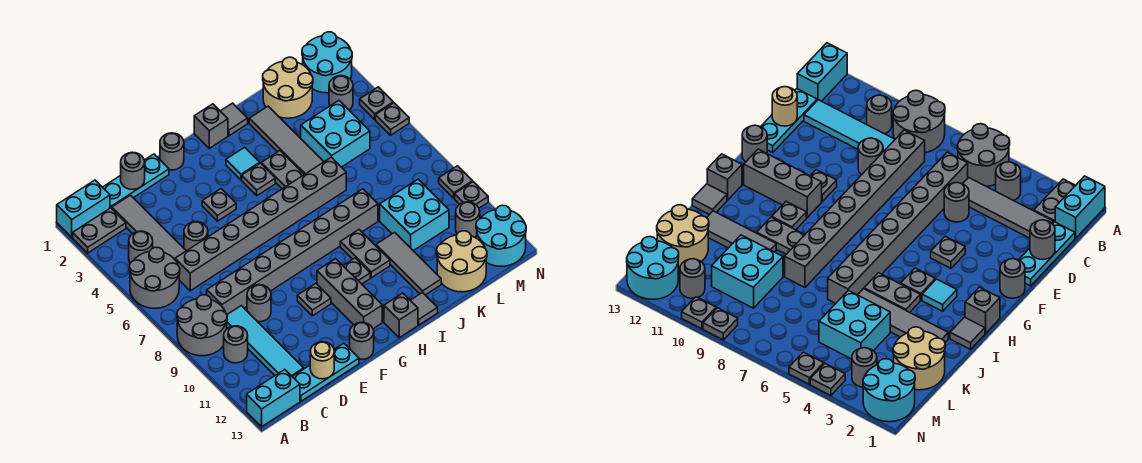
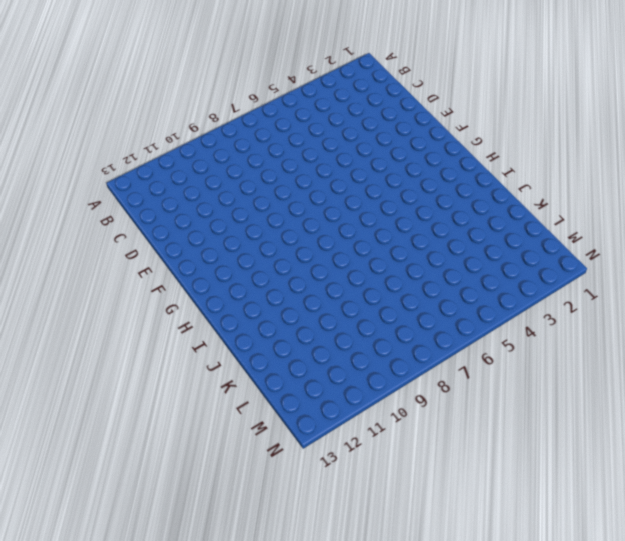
none -> cyan brick A1:B1 level 1
none -> grey plate A2:B2 level 1
none -> grey round brick A5:B6 level 1
none -> grey round brick A8:B9 level 1

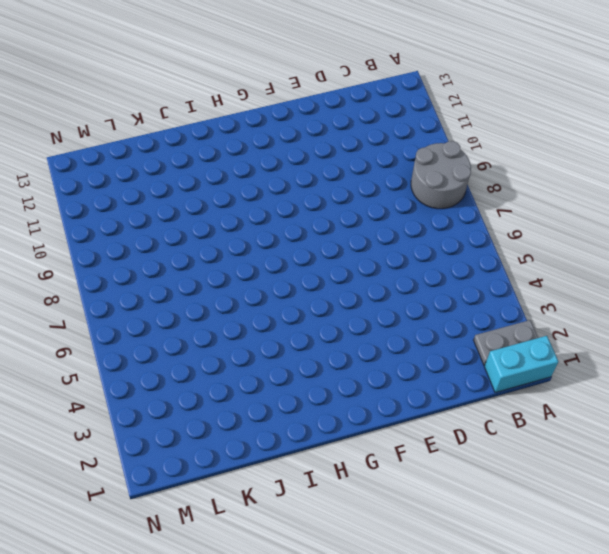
none -> grey round brick A5:B6 level 1
none -> cyan brick A13:B13 level 1
none -> grey round brick B4 level 1
none -> grey round brick B10 level 1

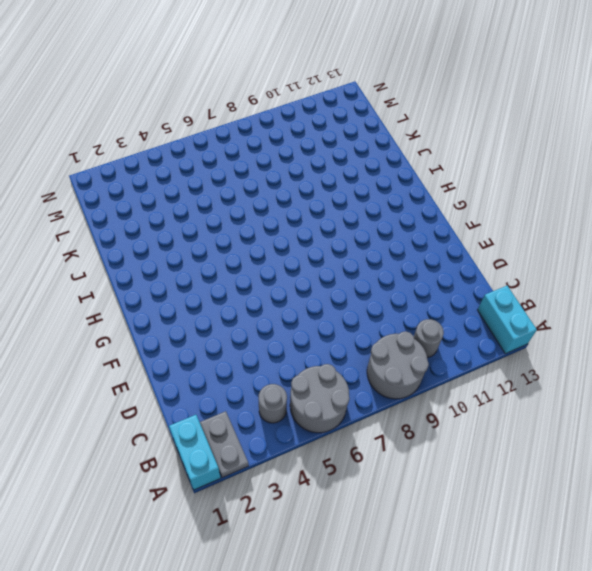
none -> cyan plate C1:E1 level 1
none -> grey tile C2:C5 level 1
none -> grey brick C6:J6 level 1
none -> grey brick C8:J8 level 1

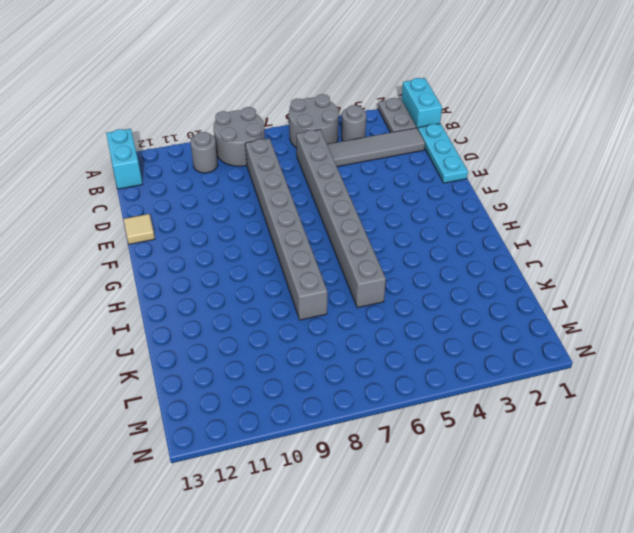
tan tile E13 level 1 -> cyan plate C13:E13 level 1
none -> cyan tile C9:C12 level 1
none -> grey round brick D5 level 1
none -> grey round brick D9 level 1
none -> grey round brick F1 level 1

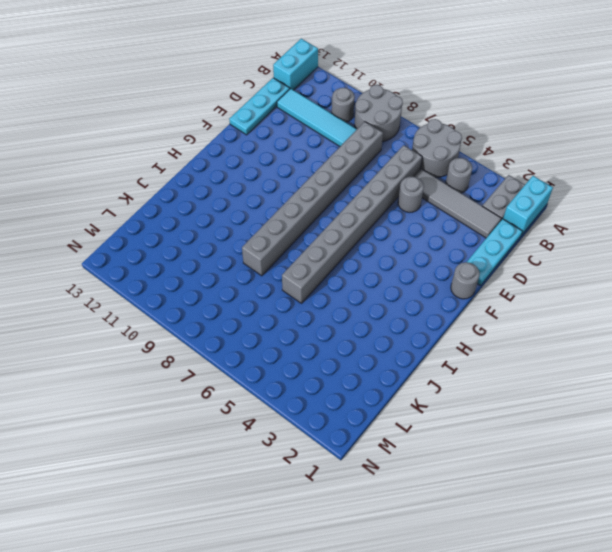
none -> grey round brick D9 level 1
none -> grey plate F4 level 1
none -> grey plate F10 level 1
none -> grey round brick F13 level 1

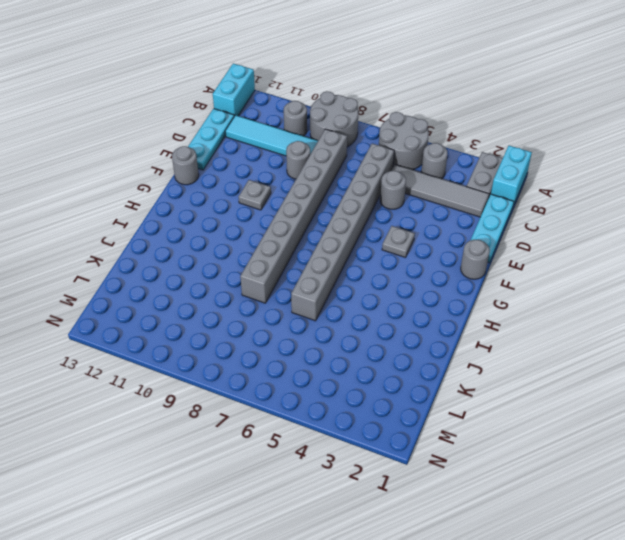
none -> grey brick G10:G12 level 1
none -> grey brick H1 level 1
none -> cyan tile H3 level 1
none -> grey plate H4 level 1

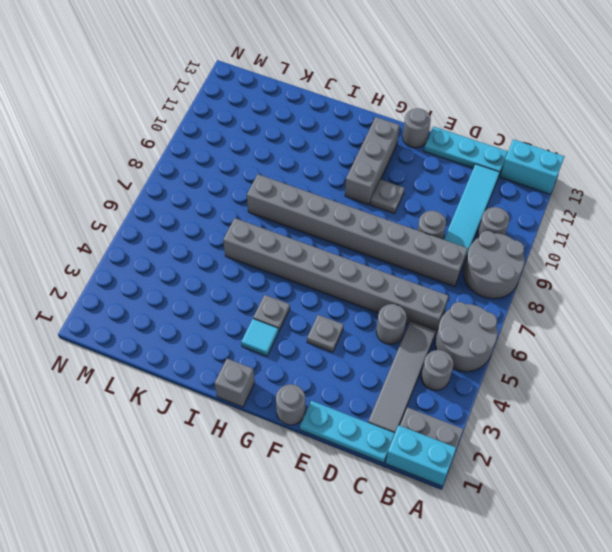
none -> grey plate H10 level 1
none -> grey brick H13 level 1
none -> grey tile I1 level 1
none -> grey plate I4:I5 level 1

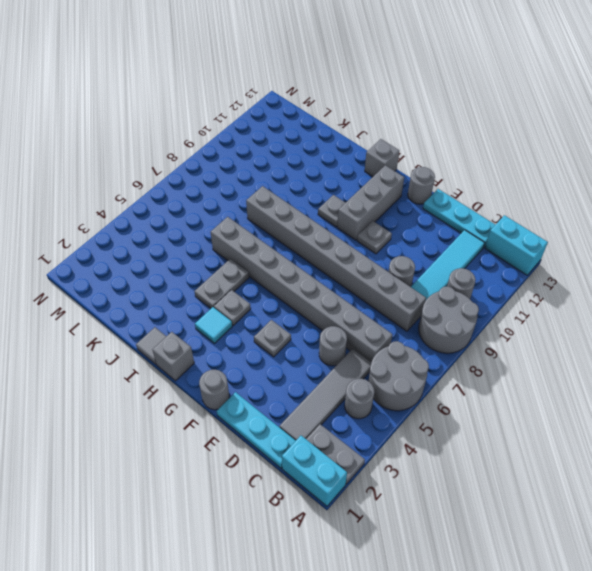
none -> grey plate I9:I10 level 1
none -> grey tile I13 level 1
none -> grey tile J2:J5 level 1
none -> grey tile J10:J12 level 1

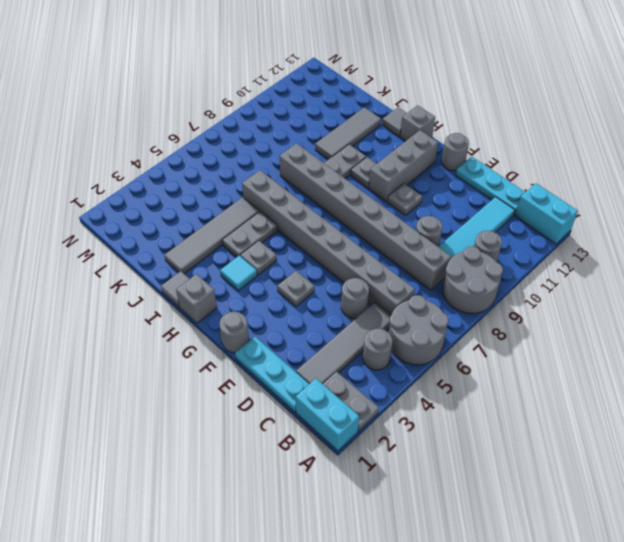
none -> tan round brick K1:L2 level 1
none -> cyan brick K4:L5 level 1
none -> cyan brick K9:L10 level 1
none -> tan round brick K12:L13 level 1

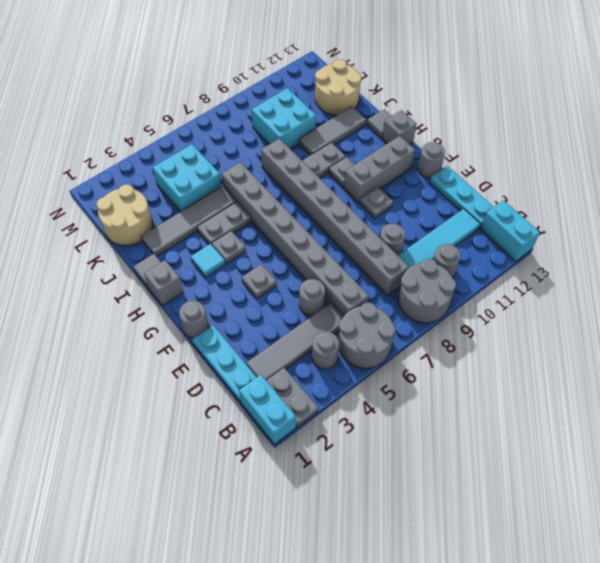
none -> cyan round brick M1:N2 level 1
none -> grey round brick M3 level 1
none -> grey round brick M11 level 1
none -> cyan round brick M12:N13 level 1

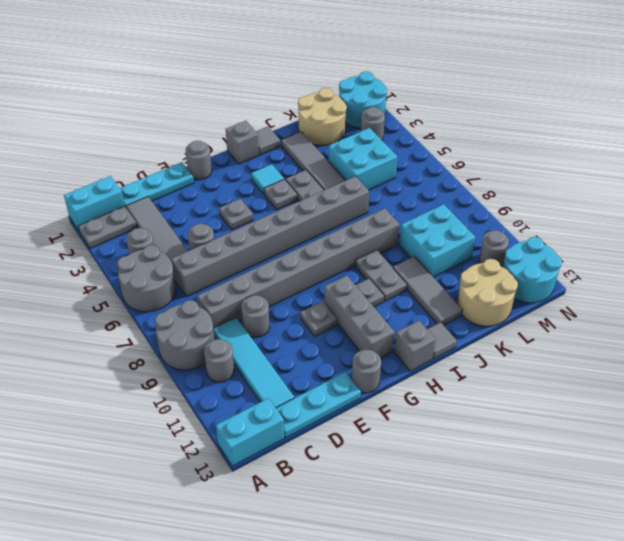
none -> grey plate N4 level 1
none -> grey plate N5 level 1
none -> grey plate N9 level 1
none -> grey plate N10 level 1

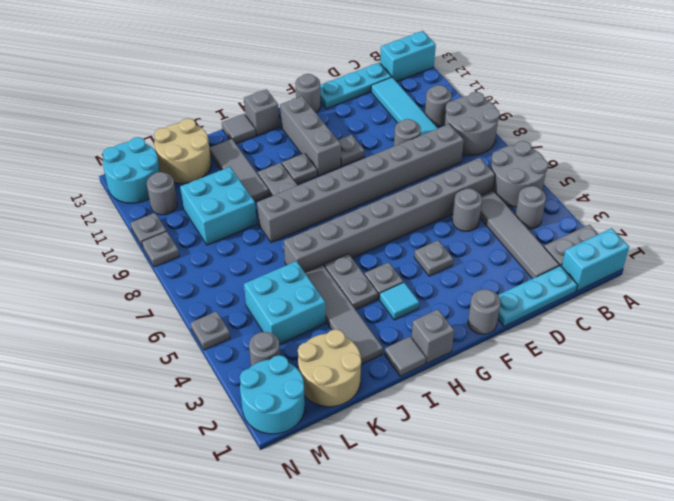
none -> grey plate N4 level 1
none -> grey round brick D1 level 2
none -> tan round brick D13 level 2

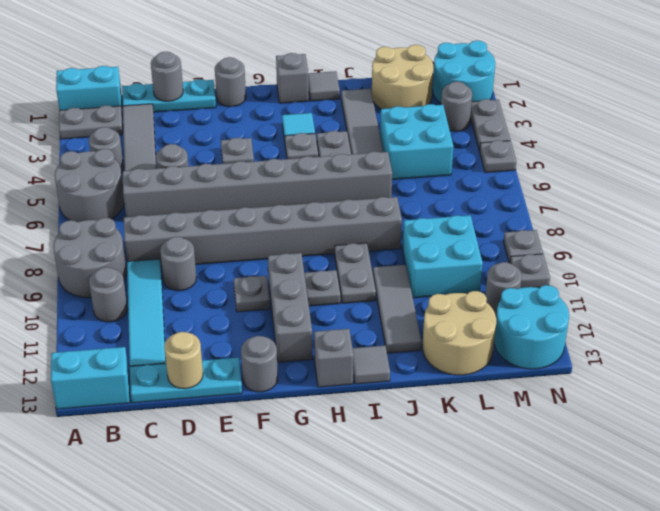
grey plate N3:N4 level 1 -> grey plate N4 level 1

